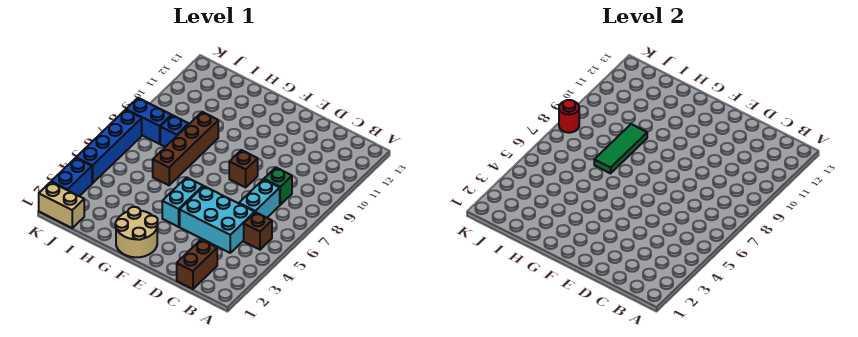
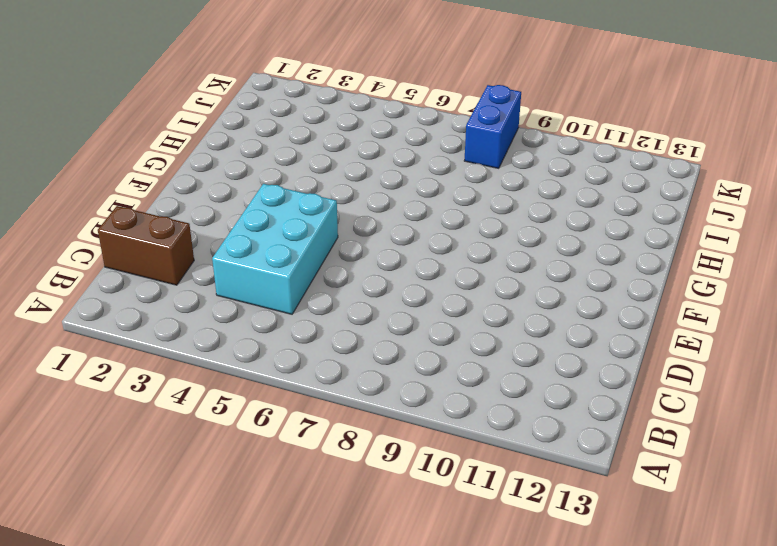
none -> brown brick B5 level 1
none -> cyan brick C6:C7 level 1
none -> green brick C8 level 1

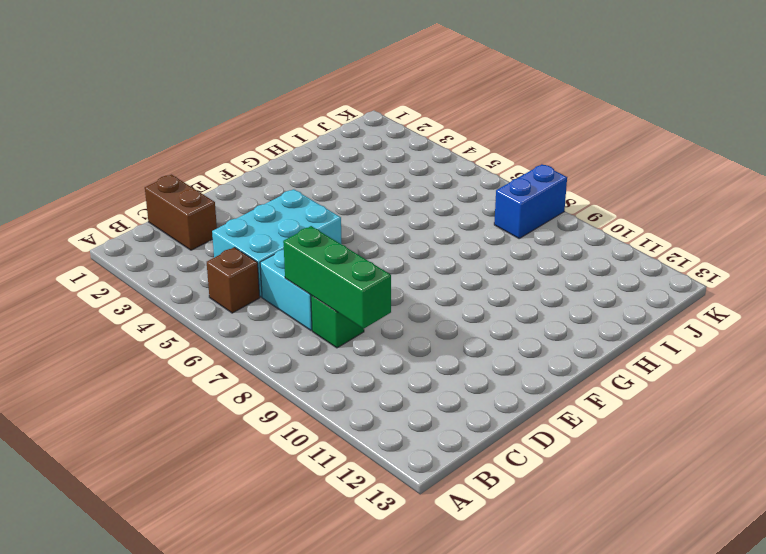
green brick C7:C9 level 2 -> none
none -> brown brick E8 level 1
none -> tan round brick F1:G2 level 1
none -> cyan brick F4:F5 level 1

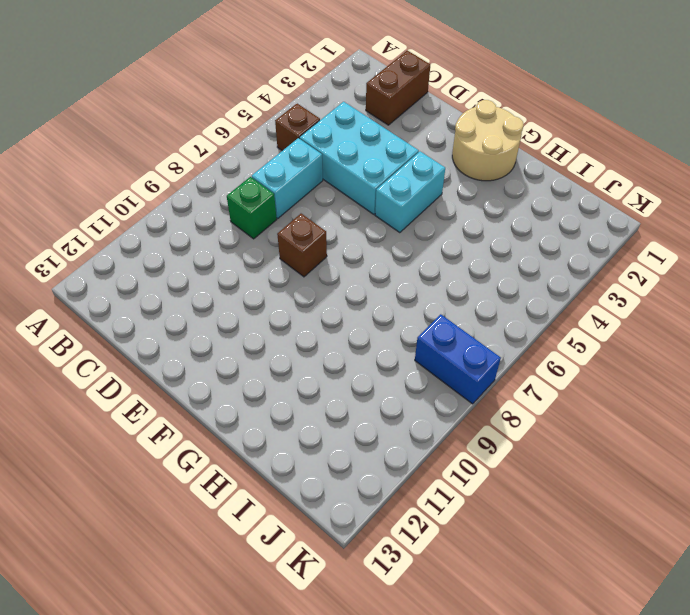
none -> brown brick H6:H9 level 1
none -> blue brick I8 level 1
none -> tan brick J1:K1 level 1

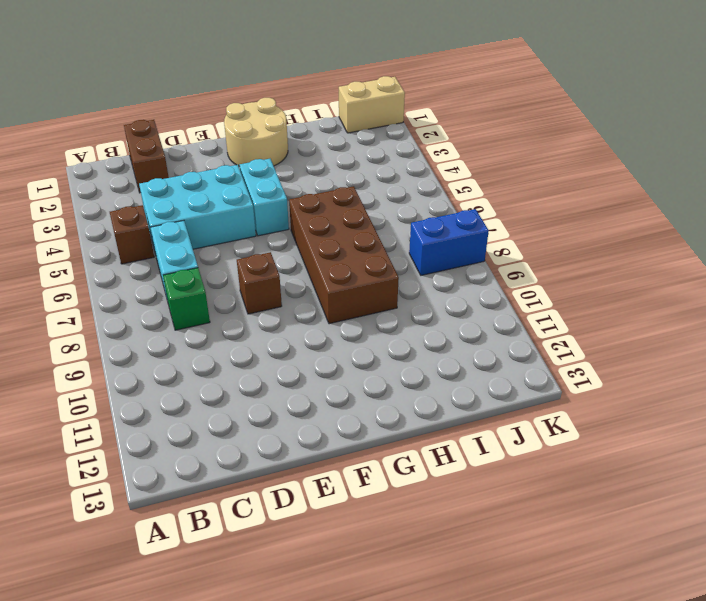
brown brick G6:H9 level 1 -> brown brick H6:H9 level 1
none -> blue brick I8 level 1
none -> blue brick K2:K3 level 1
none -> blue brick K4:K7 level 1

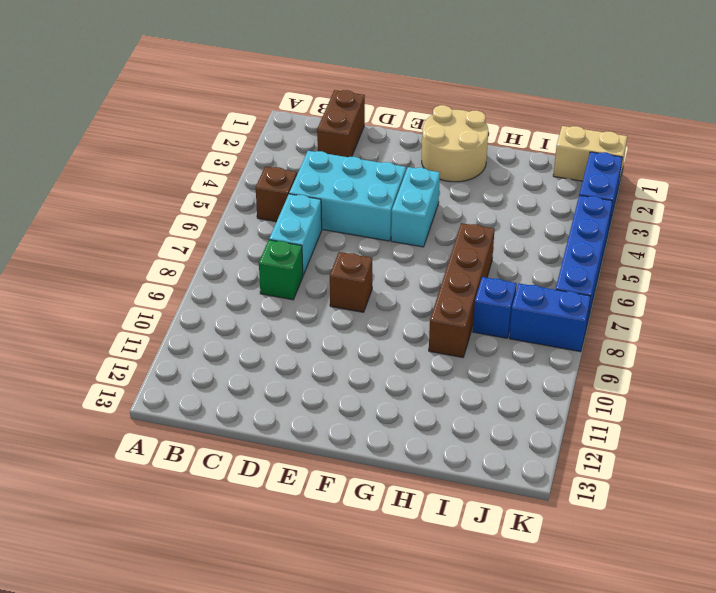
none -> green tile H7:H9 level 2
none -> red round brick K8 level 2

